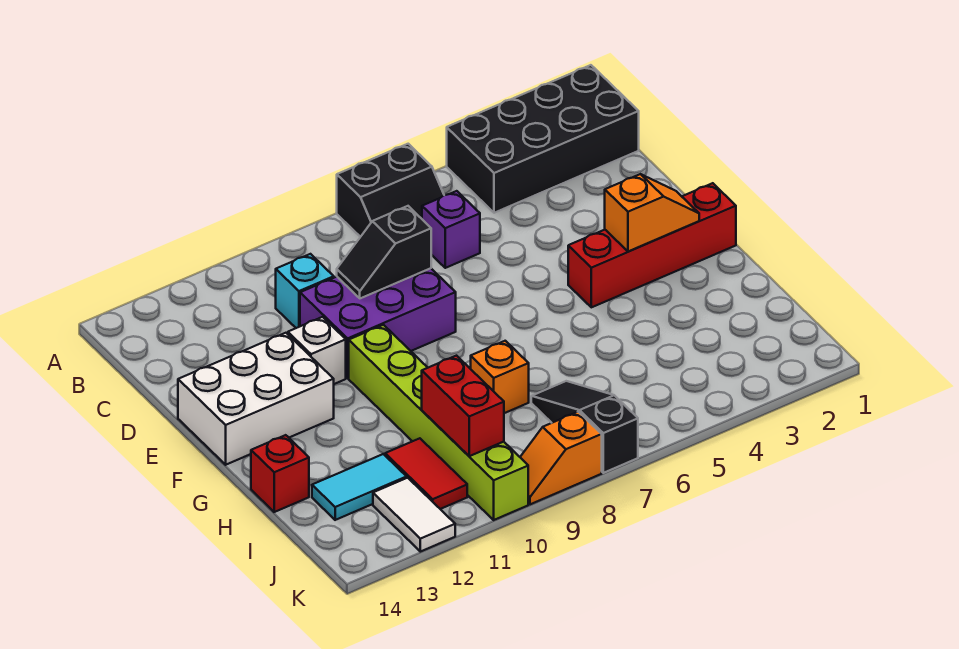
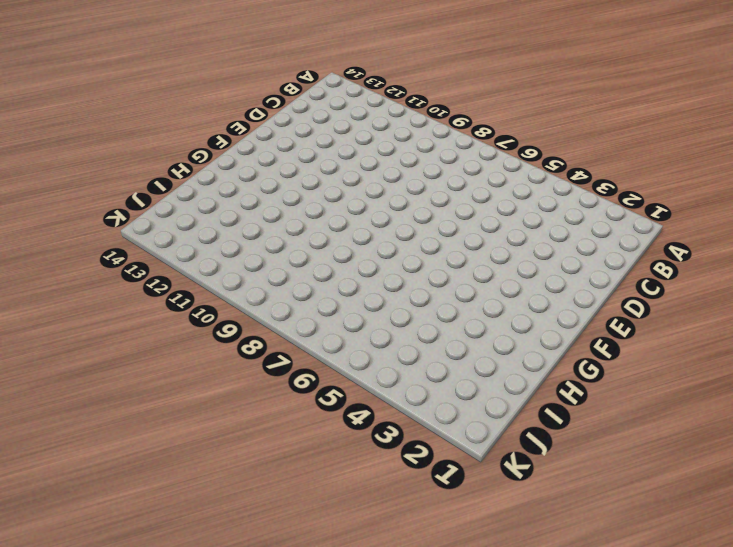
none -> black brick A1:B4 level 1
none -> black slope A6:B7 level 1 top A
none -> purple brick C6 level 1

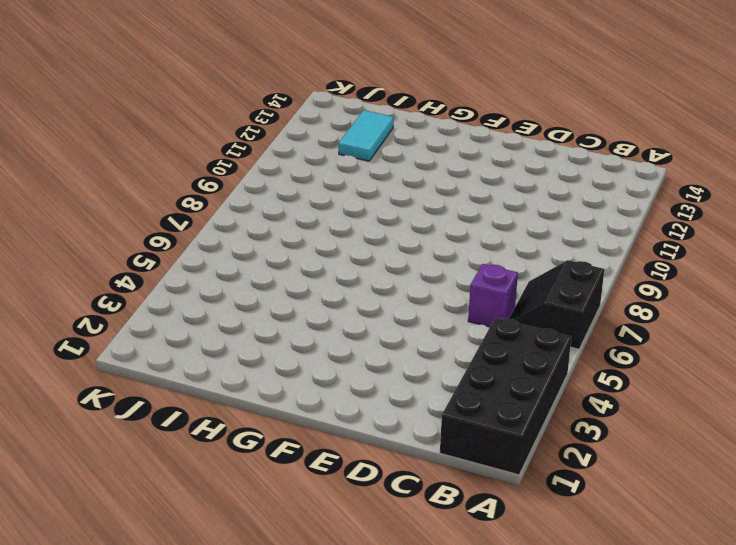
none -> cyan brick C10 level 1
none -> purple brick D8:E10 level 1
none -> white brick E11 level 1

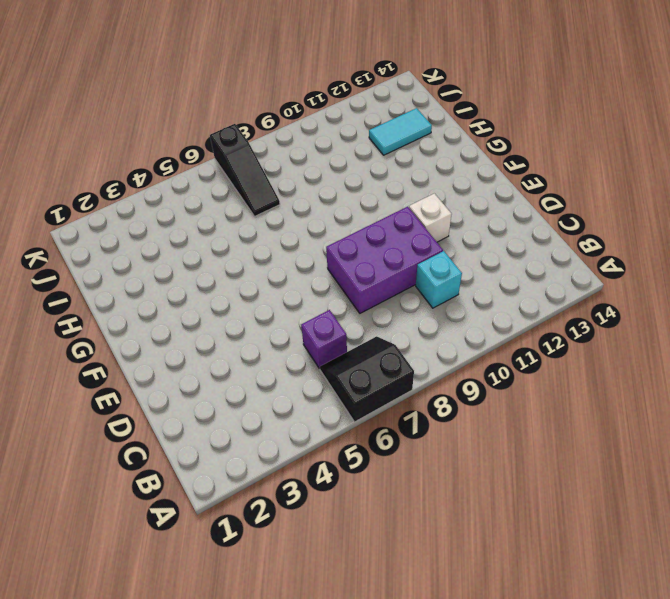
none -> black brick A1:B4 level 1
none -> white brick E12:F14 level 1
none -> red brick F1:F4 level 1

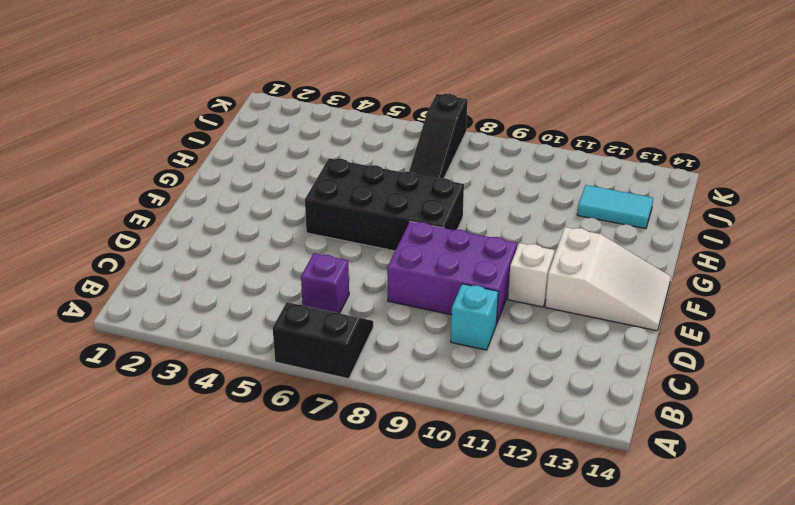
white slope E12:F14 level 1 top 12 -> white brick E12:F14 level 1
black brick F5:G8 level 1 -> black brick A1:B4 level 1
none -> red brick F1:F4 level 1
none -> lime brick F10:K10 level 1
none -> orange brick H8 level 1

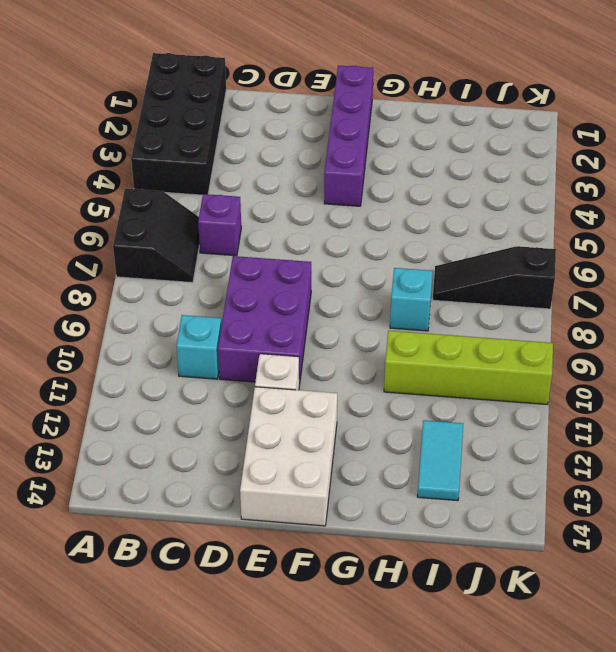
purple brick F1:F4 level 1 -> red brick F1:F4 level 1
cyan brick H8 level 1 -> orange brick H8 level 1
lime brick H10:K10 level 1 -> lime brick F10:K10 level 1
none -> red brick H14 level 1
none -> red tile I11:J11 level 1
none -> white tile J12:K12 level 1

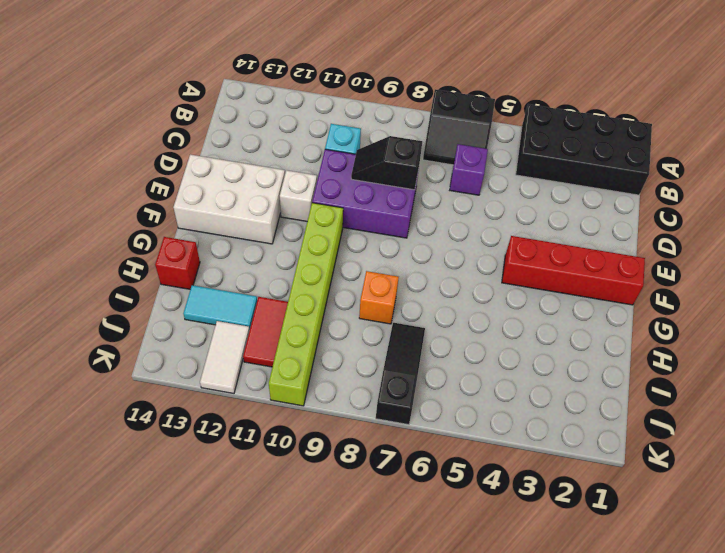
none -> orange slope K8:K9 level 1 top 8
none -> orange slope F2:F3 level 2 top 3
none -> red brick I10:J10 level 2

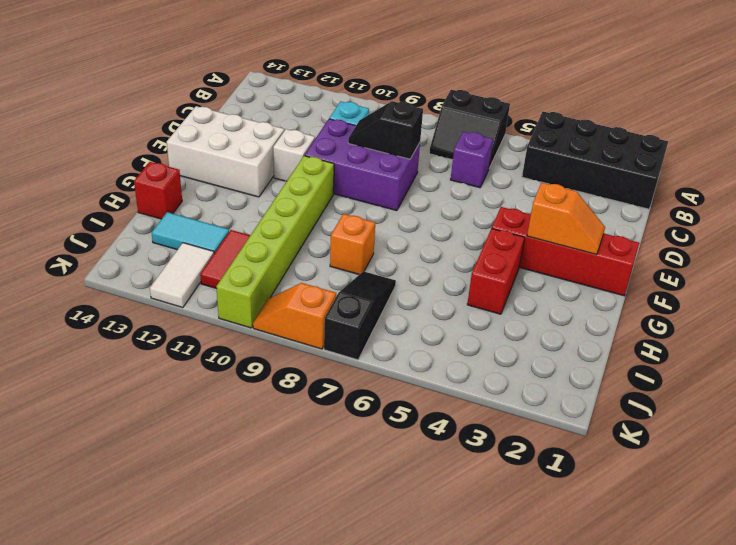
red brick G4:H4 level 1 -> red brick I10:J10 level 2

